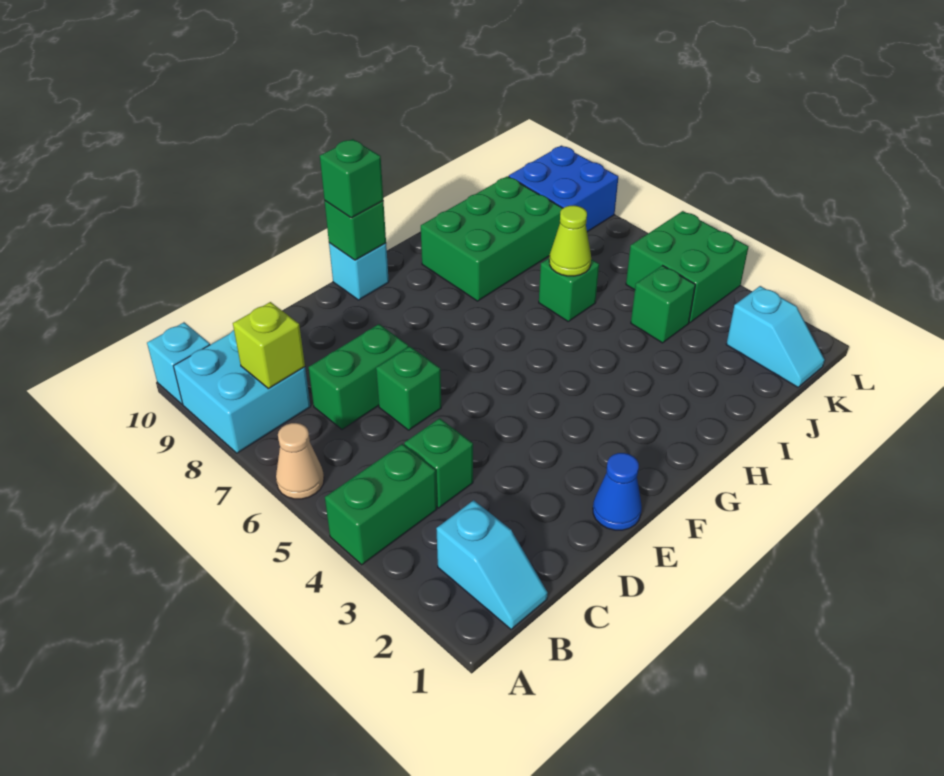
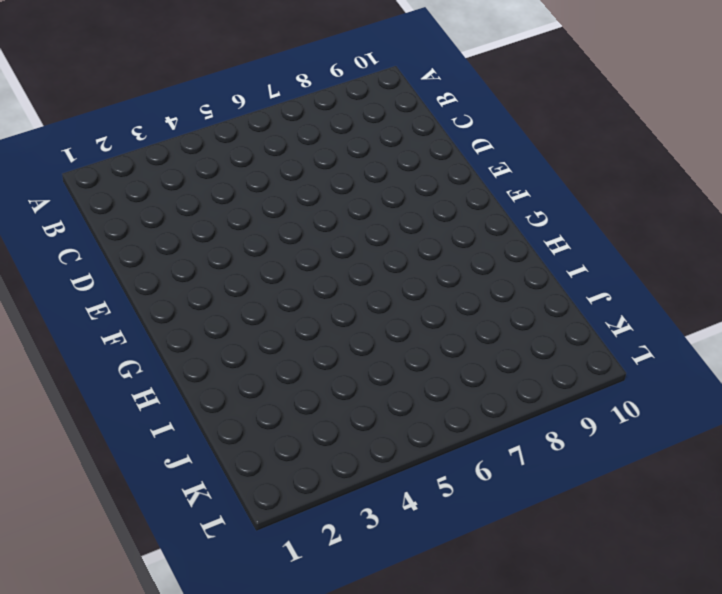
none -> green brick A4:B4 level 1
none -> tan cone A6 level 1
none -> cyan brick A8:B9 level 1

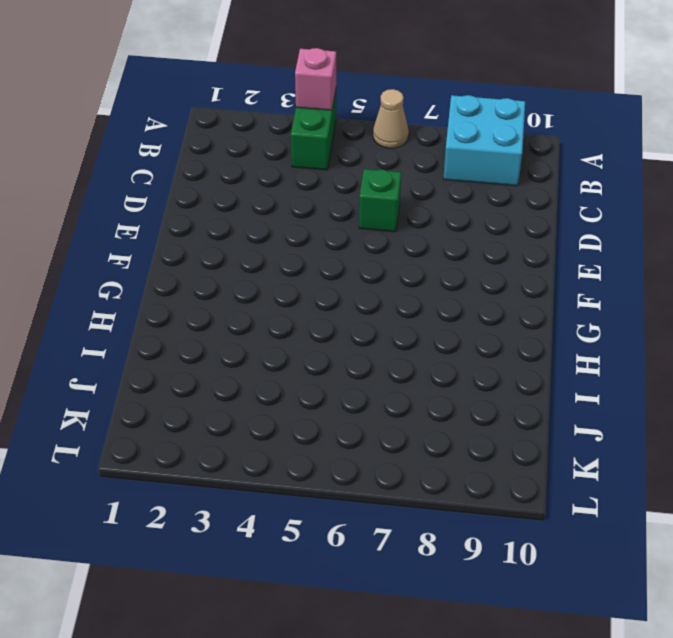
pink brick A4 level 2 -> none
none -> cyan brick A10 level 1
none -> cyan slope B1:B2 level 1 top 2
none -> green brick C4 level 1

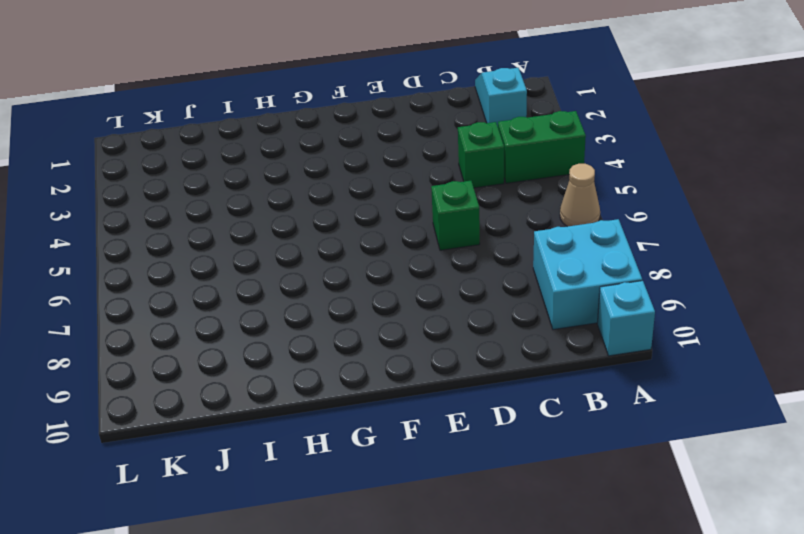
none -> green brick C7:D7 level 1
none -> blue cone E1 level 1
none -> cyan brick F10 level 1

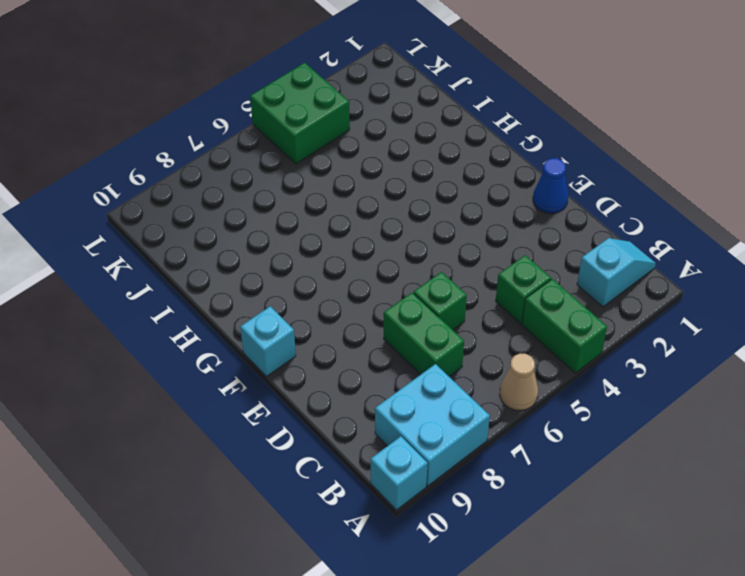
none -> green brick H8:J9 level 1
none -> green brick I6 level 1
none -> green brick J4 level 1

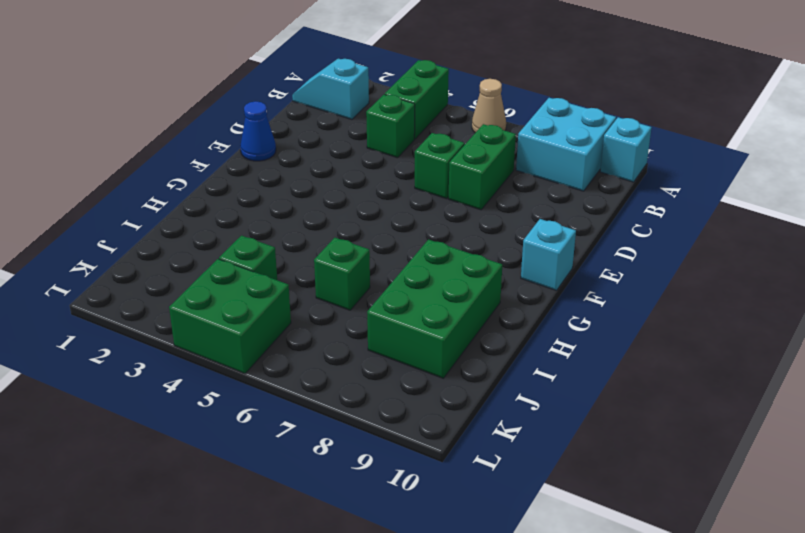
none -> cyan slope K1:K2 level 1 top 2
none -> blue brick K8:L9 level 1
none -> lime brick B8 level 2

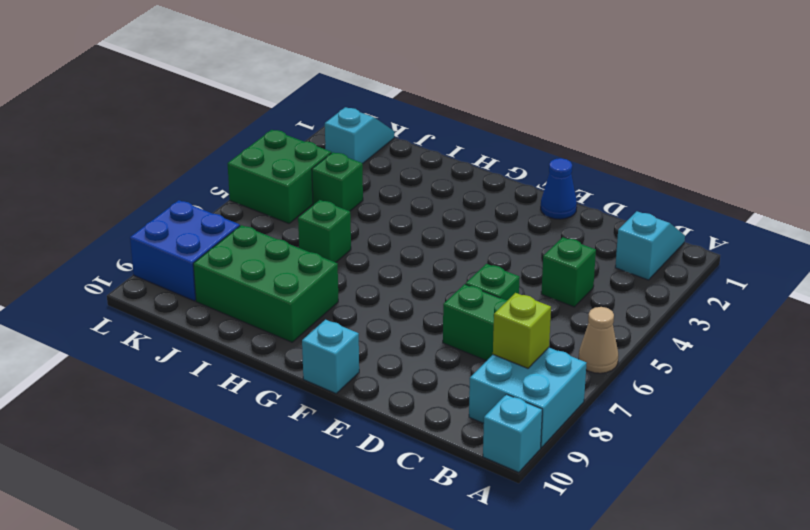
none -> green brick A4:B4 level 1
none -> green brick F10 level 2
none -> lime cone I6 level 2

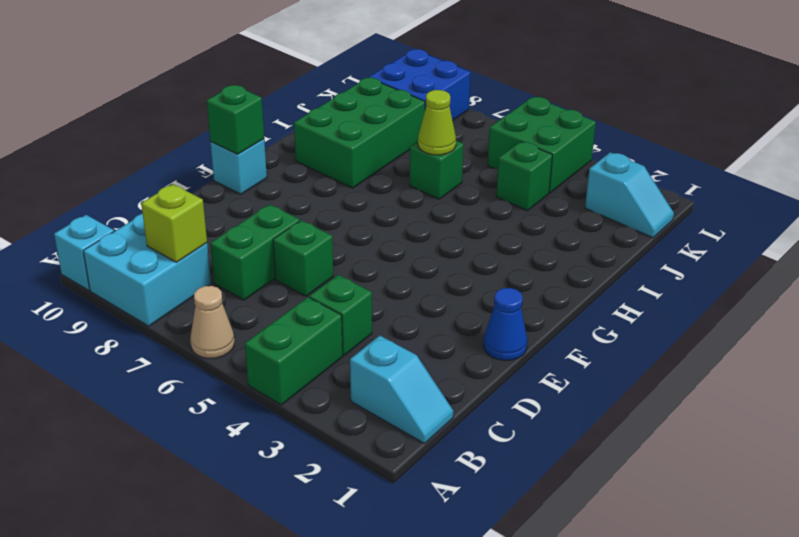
none -> green brick F10 level 3

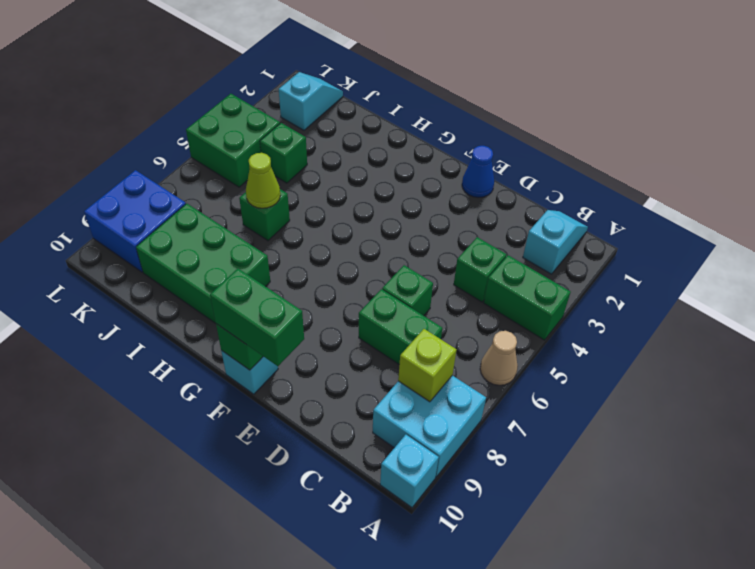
green brick E10:F10 level 3 -> green brick F10 level 3

